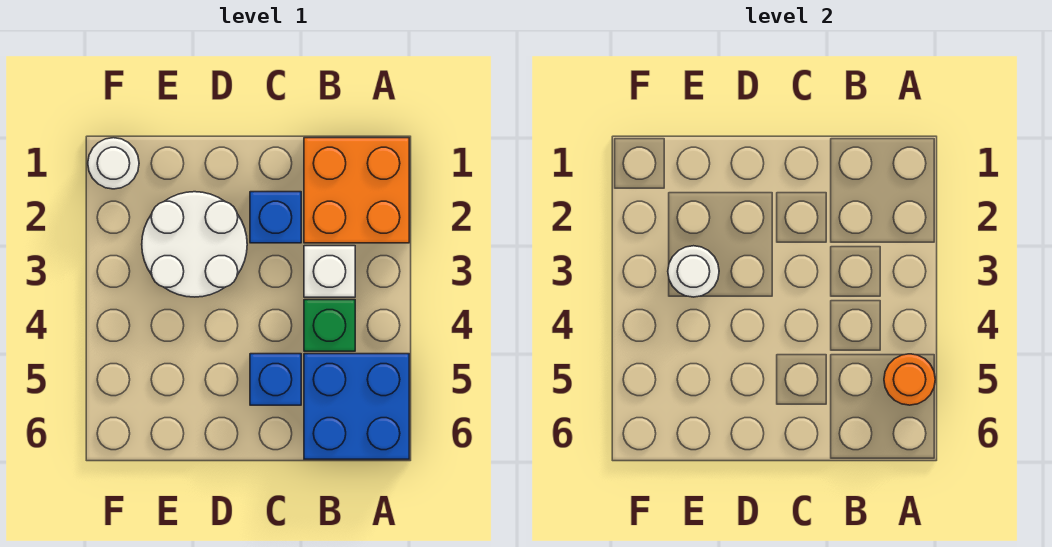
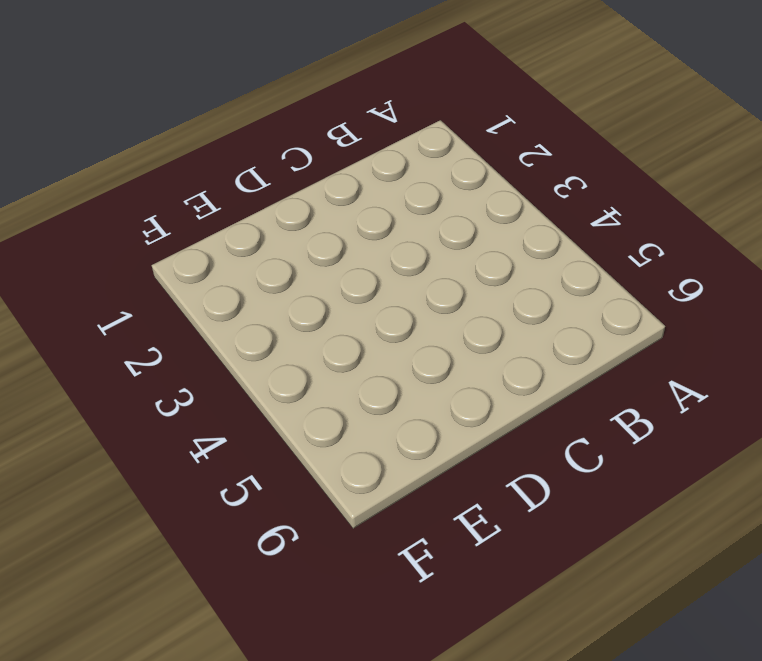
none -> orange brick A1:B2 level 1
none -> blue brick A5:B6 level 1

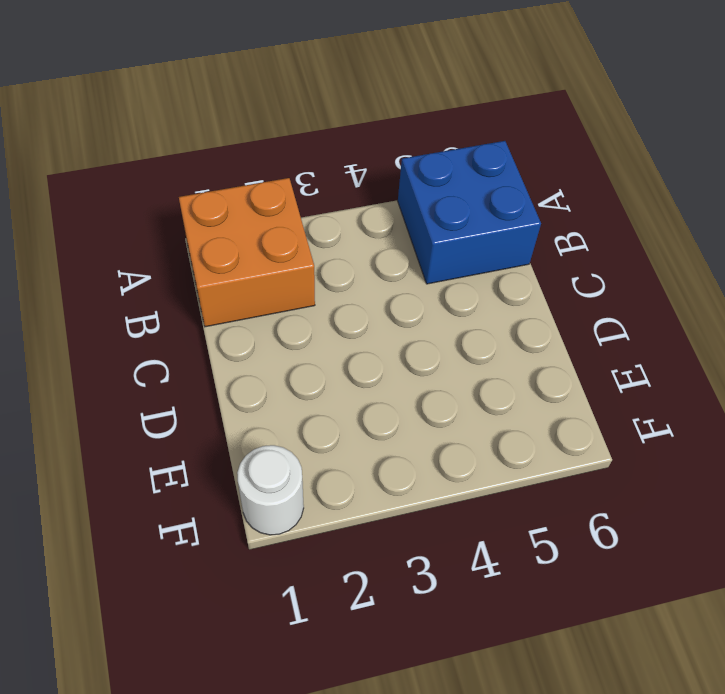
none -> white brick B3 level 1
none -> green brick B4 level 1

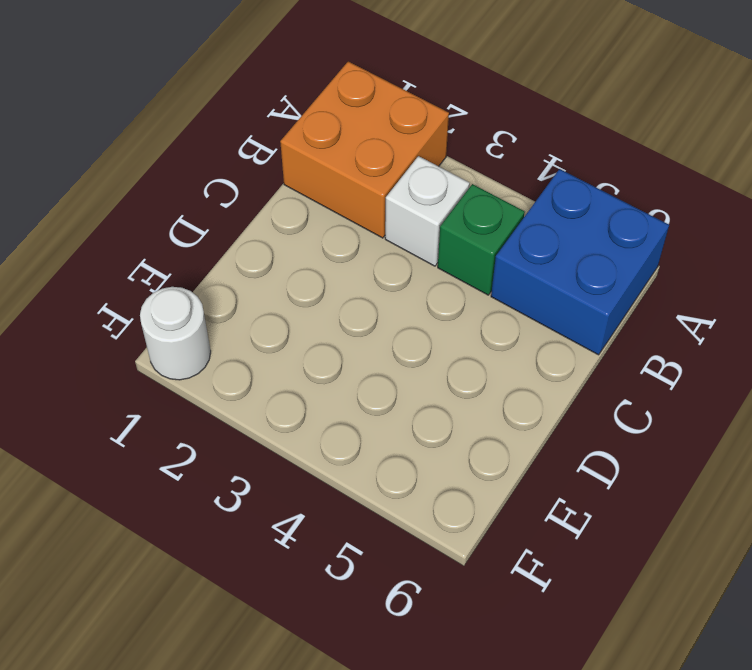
none -> blue brick C2 level 1
none -> blue brick C5 level 1

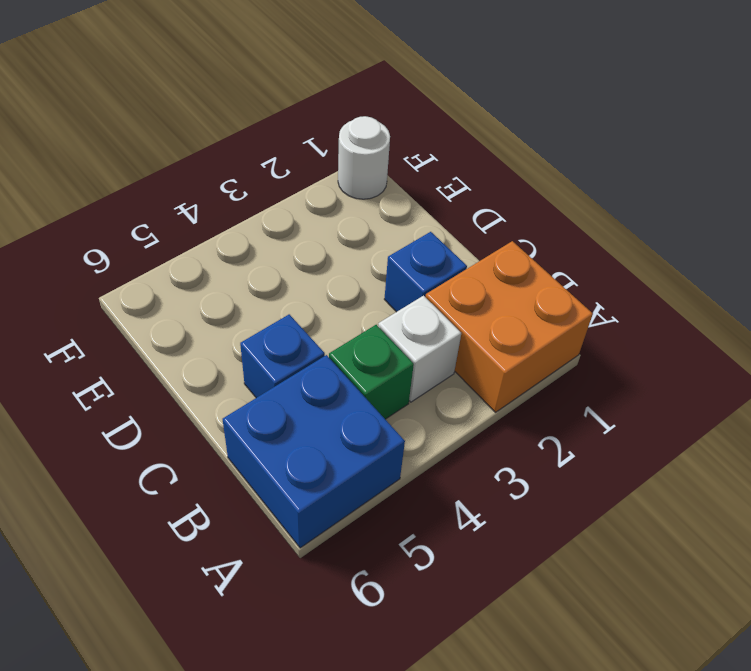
none -> white round brick D2:E3 level 1
none -> orange round brick A5 level 2

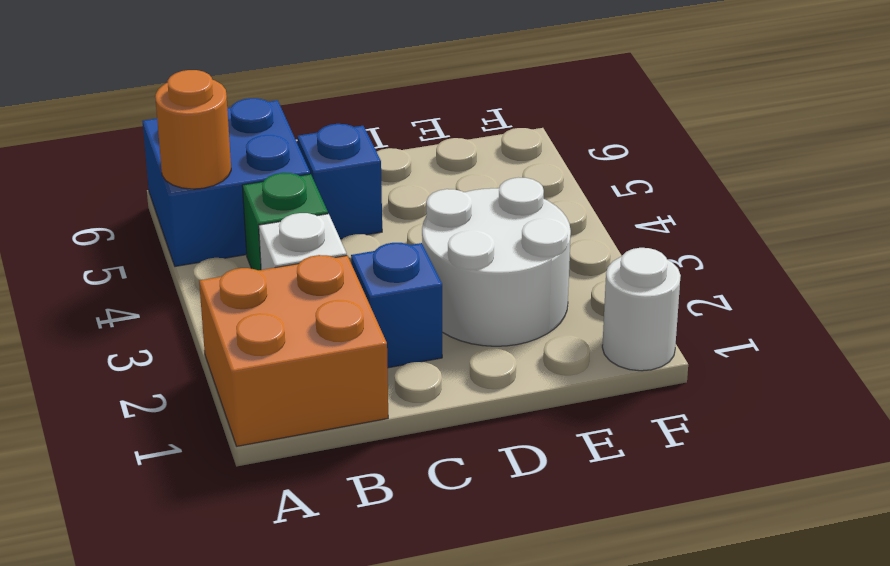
none -> white round brick E3 level 2

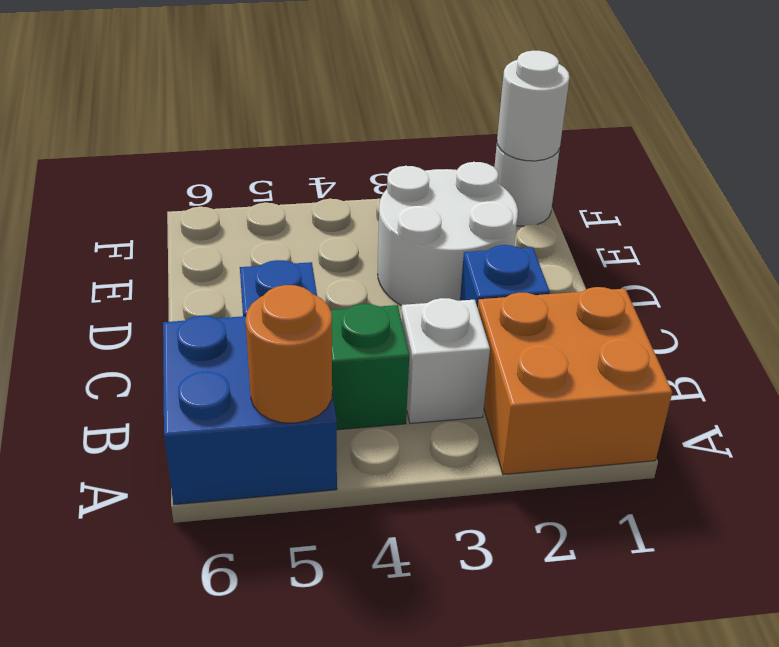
white round brick F1 level 2 -> white round brick E3 level 2

